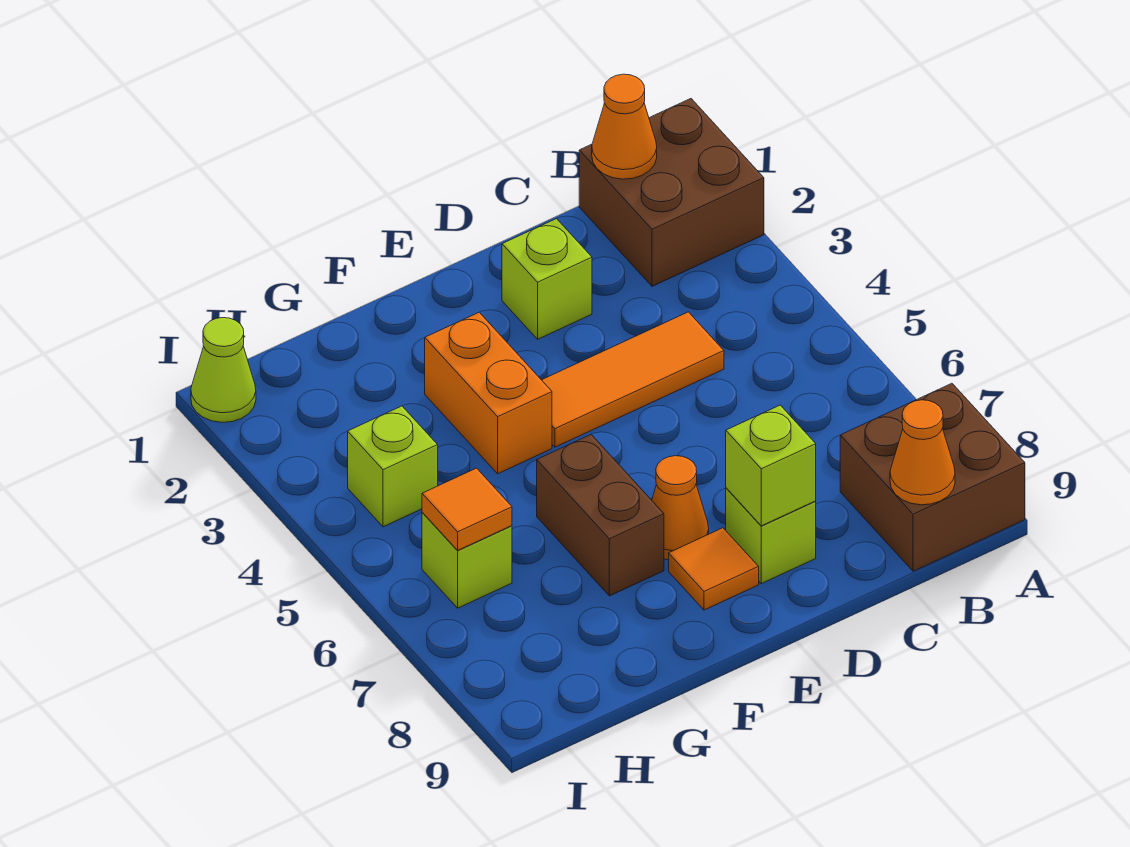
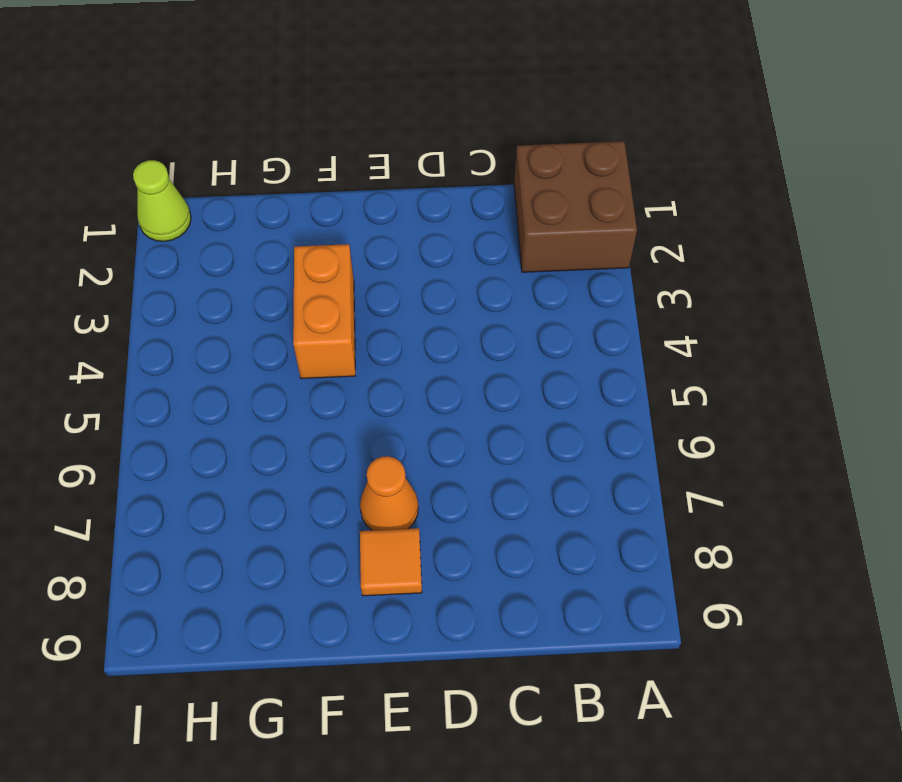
none -> brown brick A8:B9 level 1
none -> orange tile C4:E4 level 1
none -> lime brick D2 level 1

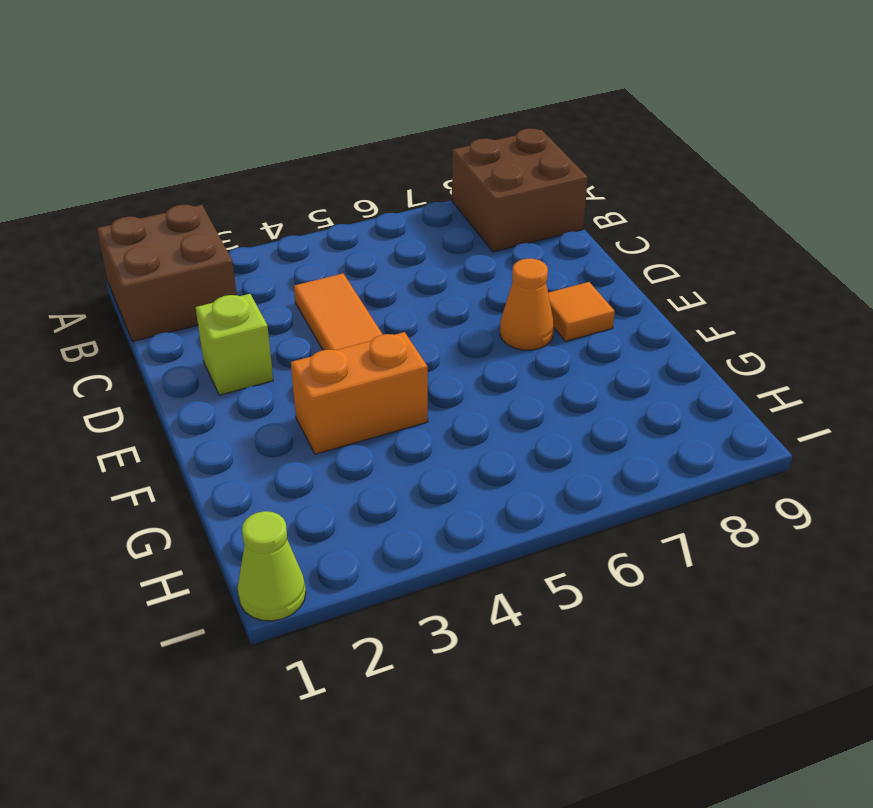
none -> lime brick D8 level 1
none -> brown brick F6:F7 level 1
none -> lime brick H4 level 1

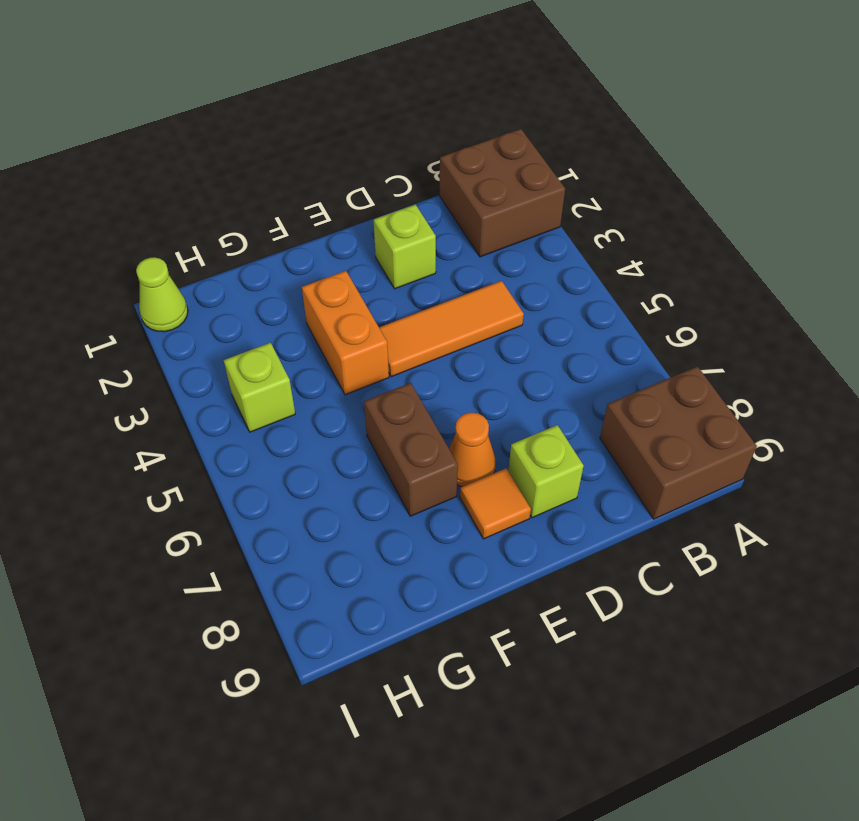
none -> lime brick H6 level 1
none -> orange cone B1 level 2
none -> orange cone B9 level 2

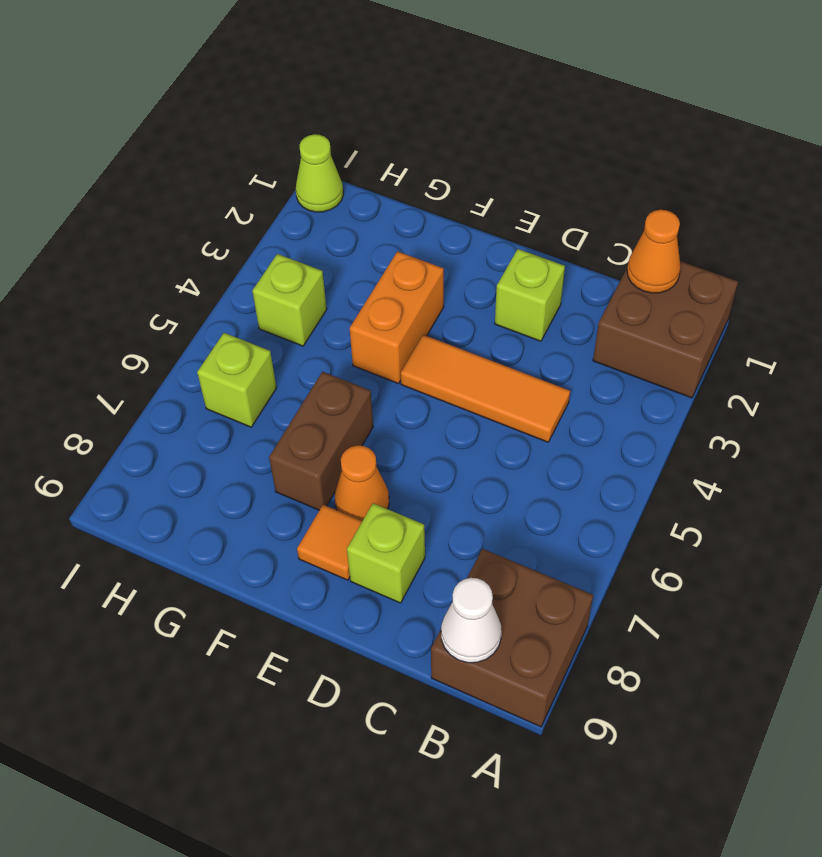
white cone B9 level 2 -> orange cone B9 level 2
none -> lime brick D8 level 2
none -> orange tile H6 level 2

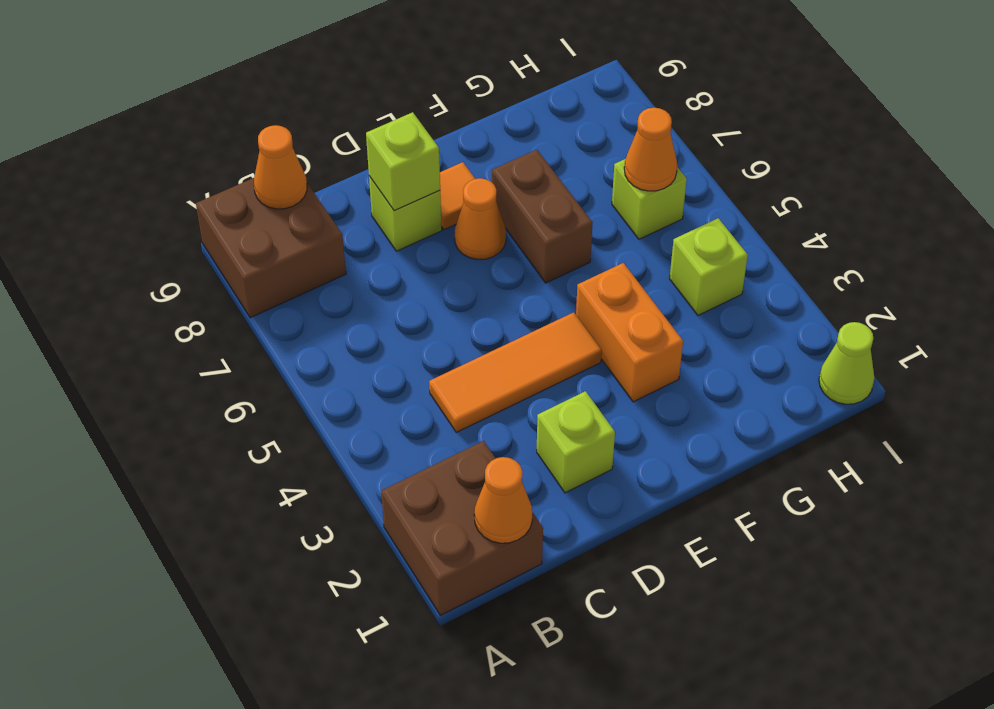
orange cone H6 level 2 -> orange tile H6 level 2

